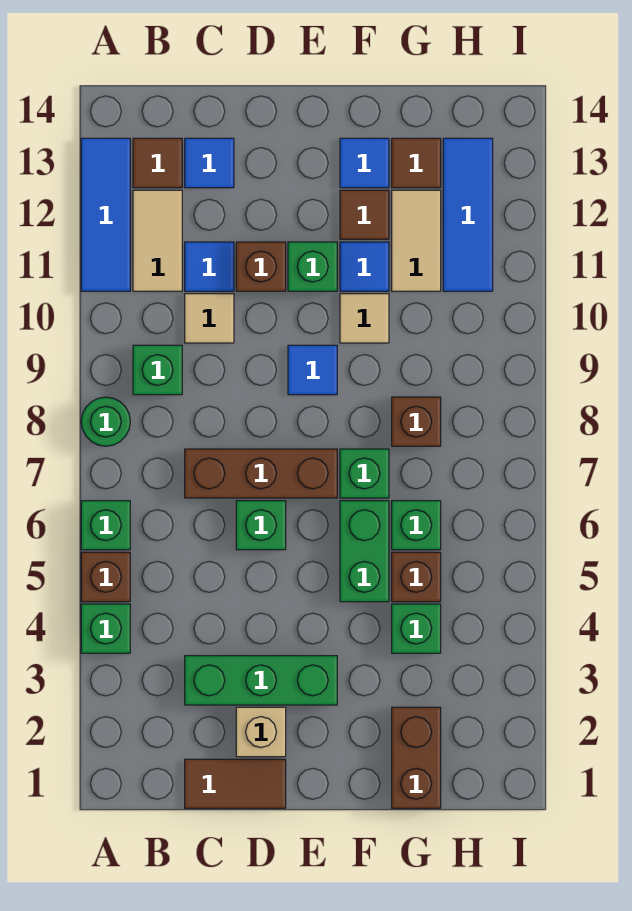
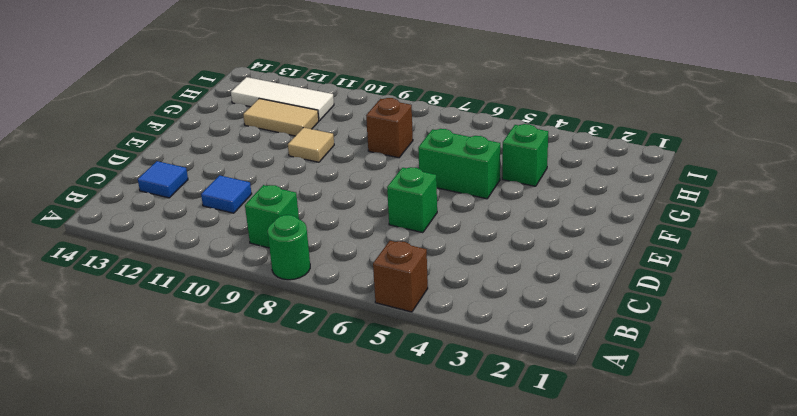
white tile H11:H13 level 1 -> blue tile H11:H13 level 1
none -> green brick A4 level 1
none -> green brick A6 level 1
none -> blue tile A11:A13 level 1
none -> tan tile B11:B12 level 1

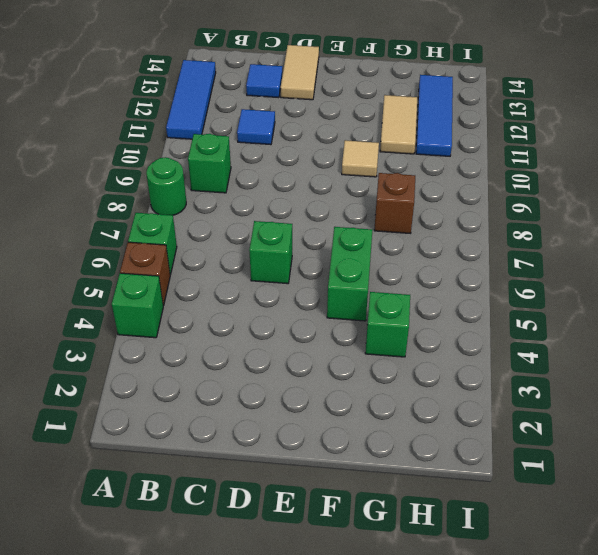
tan tile D13:D14 level 1 -> tan tile B11:B12 level 1
none -> brown tile B13 level 1
none -> brown tile C1:D1 level 1
none -> green brick C3:E3 level 1
none -> brown brick C7:E7 level 1

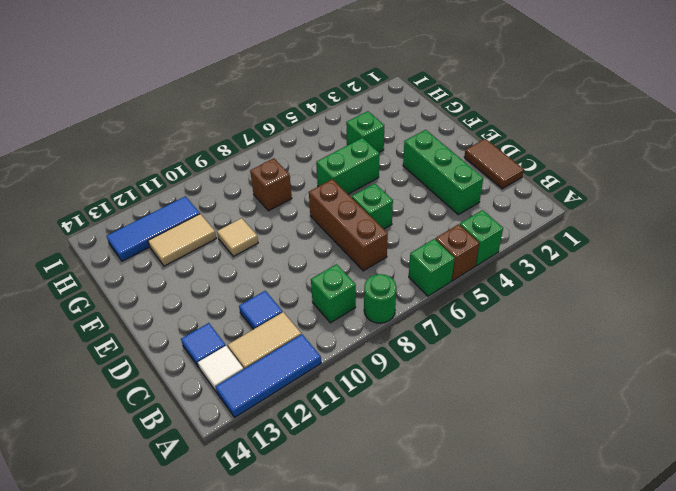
white tile B13 level 1 -> brown tile B13 level 1
none -> tan tile C10 level 1
none -> tan brick D2 level 1
none -> brown brick D11 level 1
none -> blue tile E9 level 1

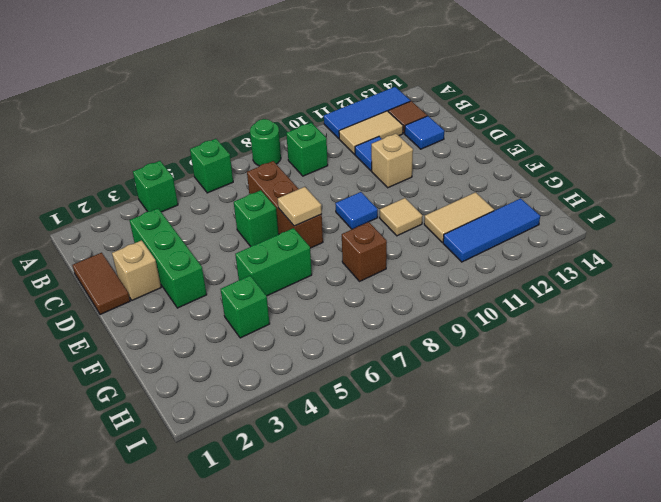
tan brick D11 level 1 -> brown brick D11 level 1
tan tile E7 level 2 -> tan tile C10 level 1
none -> brown brick A5 level 1
none -> green brick E11 level 1
none -> green brick F7 level 1
none -> blue tile F11 level 1

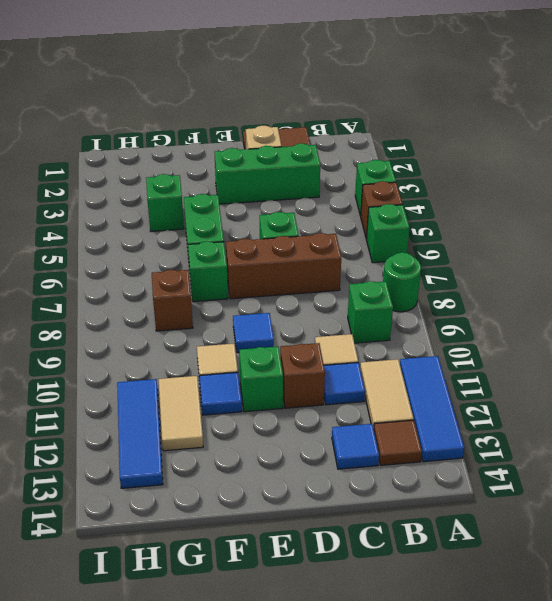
none -> brown tile F12 level 1
none -> blue tile F13 level 1
none -> brown brick G1:G2 level 1
none -> brown brick G5 level 1

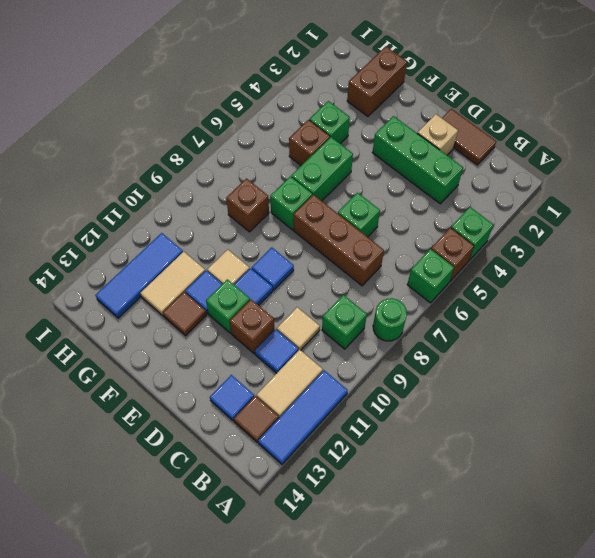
blue tile E10 level 1 -> blue tile F13 level 1
none -> green brick G6 level 1
none -> brown tile G13 level 1

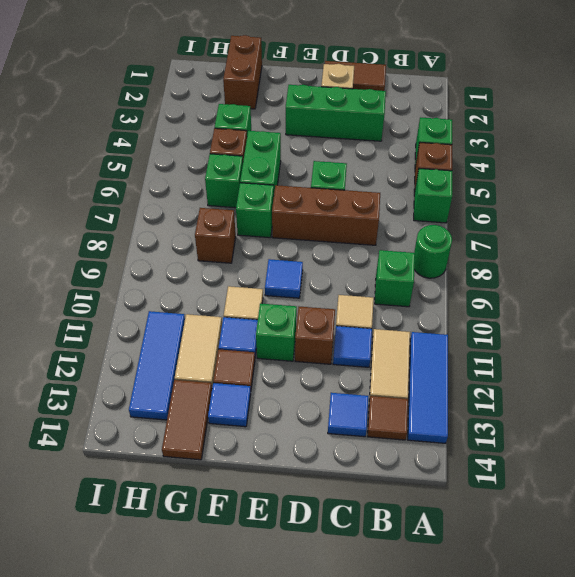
brown tile G13:G14 level 1 -> brown tile G13 level 1

